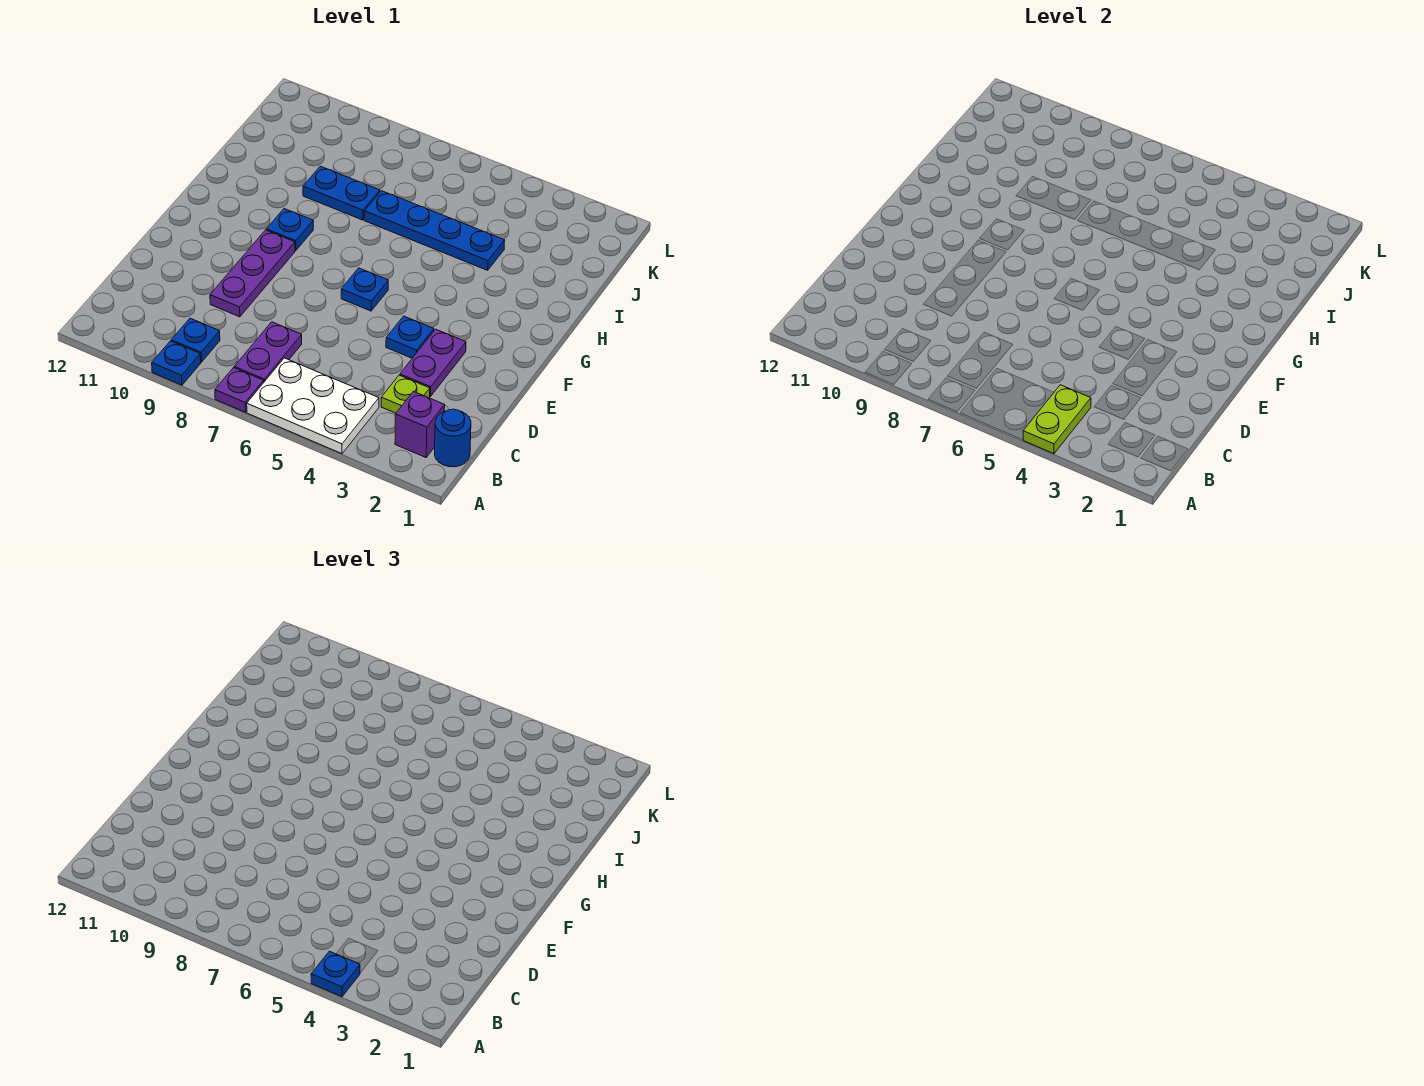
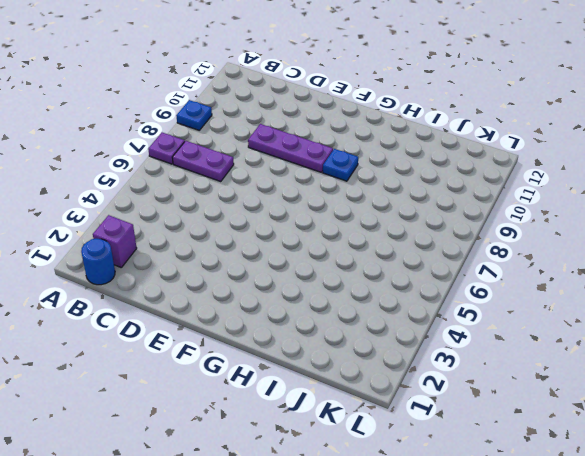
none -> white plate A4:B6 level 1
none -> blue plate B9 level 1
none -> lime plate C3 level 1

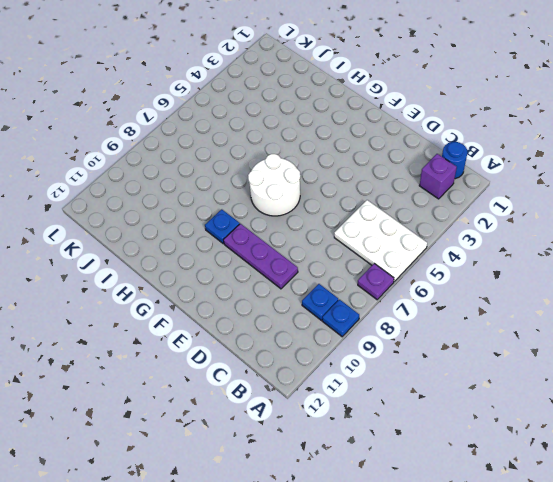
white plate A5:C6 level 1 -> white plate A4:B6 level 1
white round brick F6:G7 level 1 -> blue plate F6 level 1
none -> purple plate B7:C7 level 1
none -> lime plate C3 level 1
none -> purple plate D3:E3 level 1

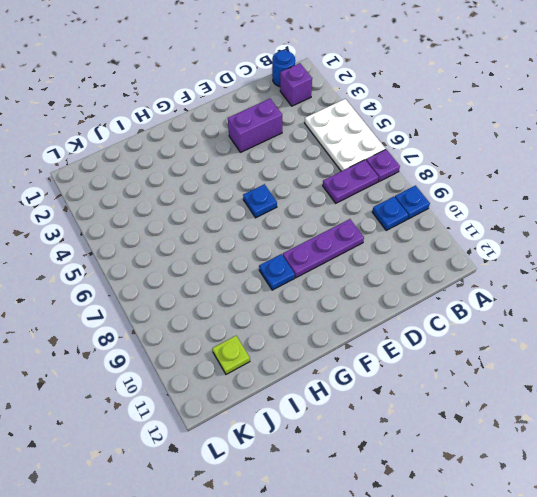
purple brick D3:E3 level 1 -> purple plate D3:E3 level 1
lime plate J11 level 1 -> lime plate C3 level 1
none -> blue plate E4 level 1
none -> blue plate I4:I7 level 1
none -> blue plate I8:I9 level 1

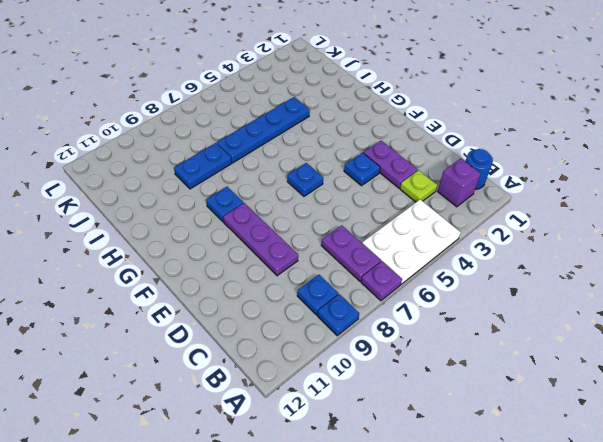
none -> lime plate A4:B4 level 2
none -> blue plate A4 level 3

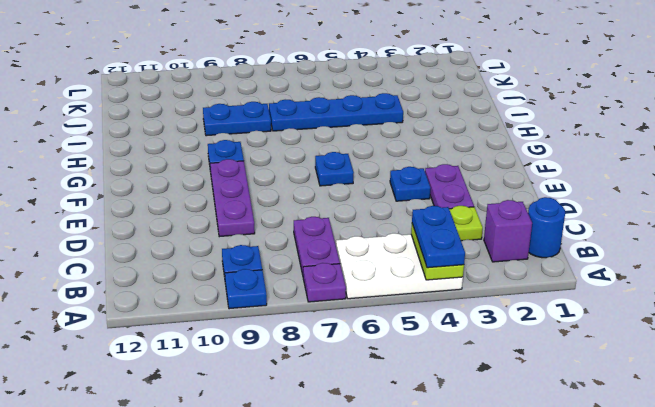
blue plate A4:B4 level 3 -> blue plate A4 level 3

